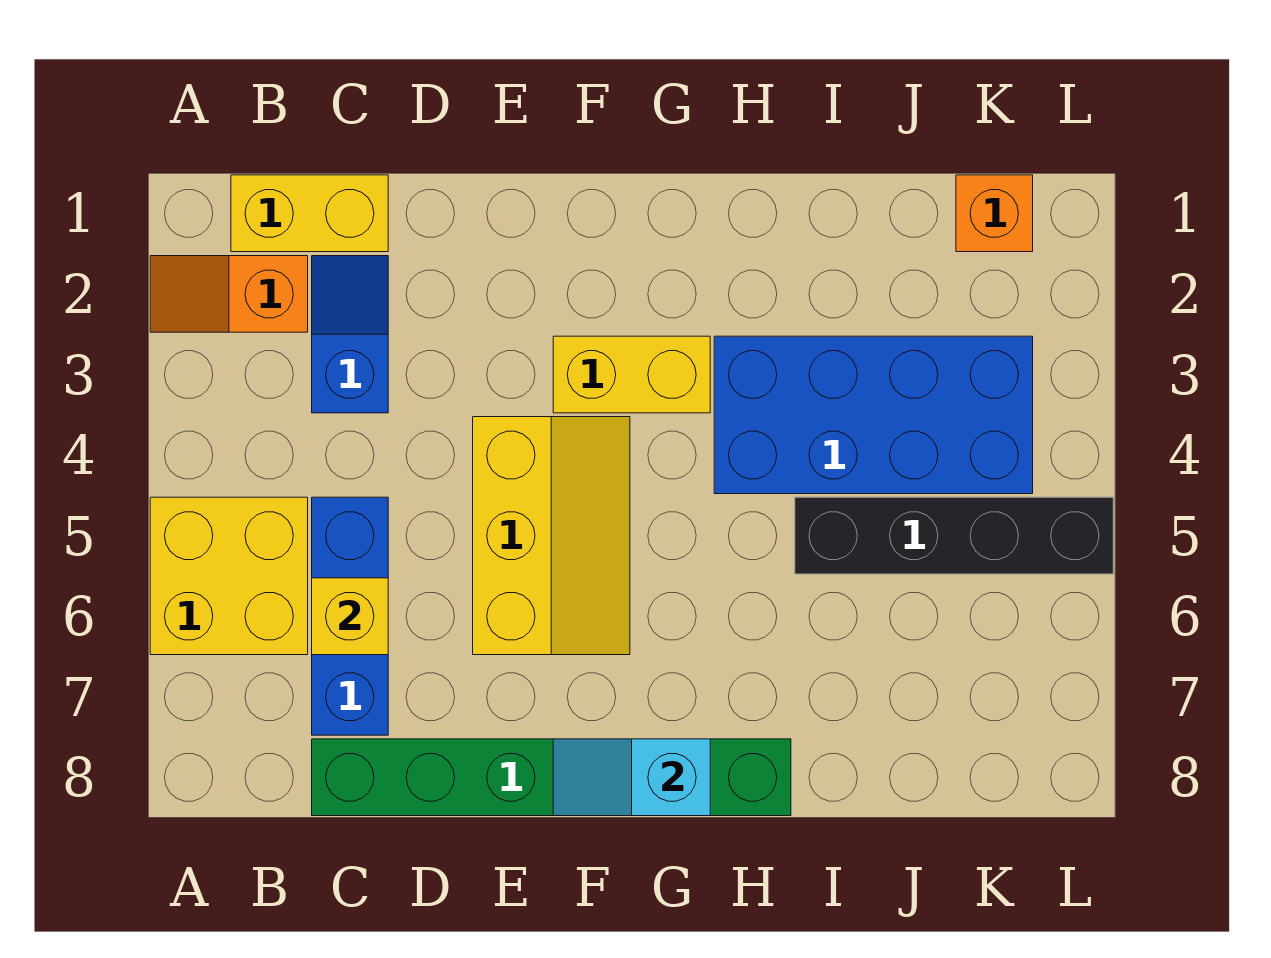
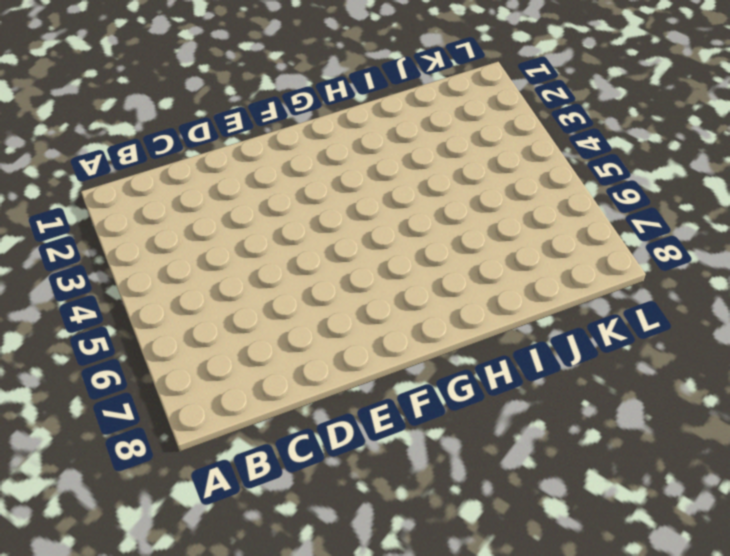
none -> orange slope A2:B2 level 1 top B
none -> yellow brick A5:B6 level 1
none -> yellow brick B1:C1 level 1

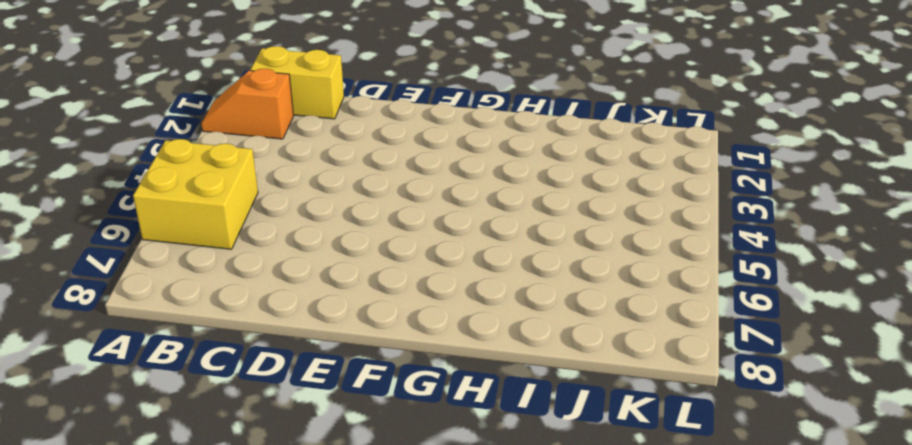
none -> blue slope C2:C3 level 1 top 3
none -> blue brick C5:C7 level 1
none -> green brick C8:H8 level 1

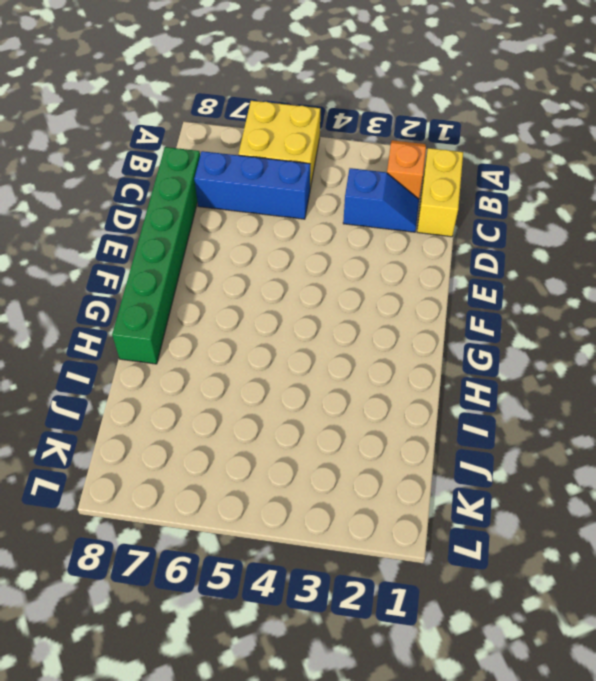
none -> yellow slope E4:F6 level 1 top E
none -> yellow brick F3:G3 level 1
none -> blue brick H3:K4 level 1

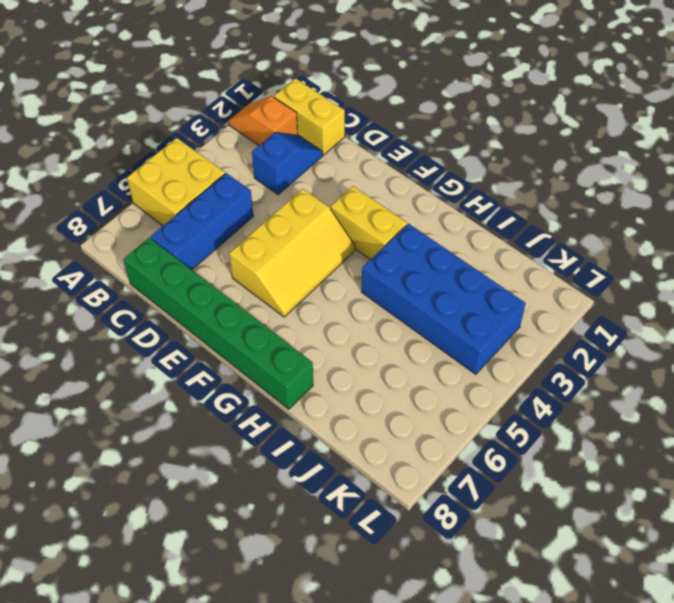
none -> black brick I5:L5 level 1
none -> orange brick K1 level 1
none -> yellow brick C6 level 2

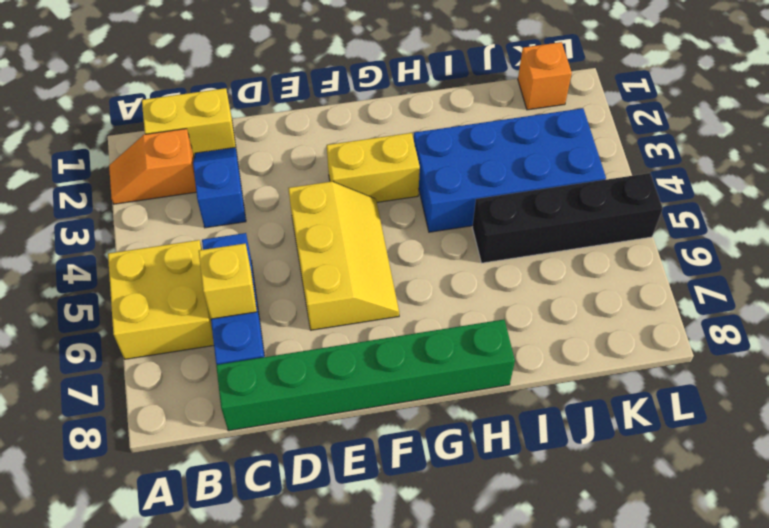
none -> cyan slope F8:G8 level 2 top G

